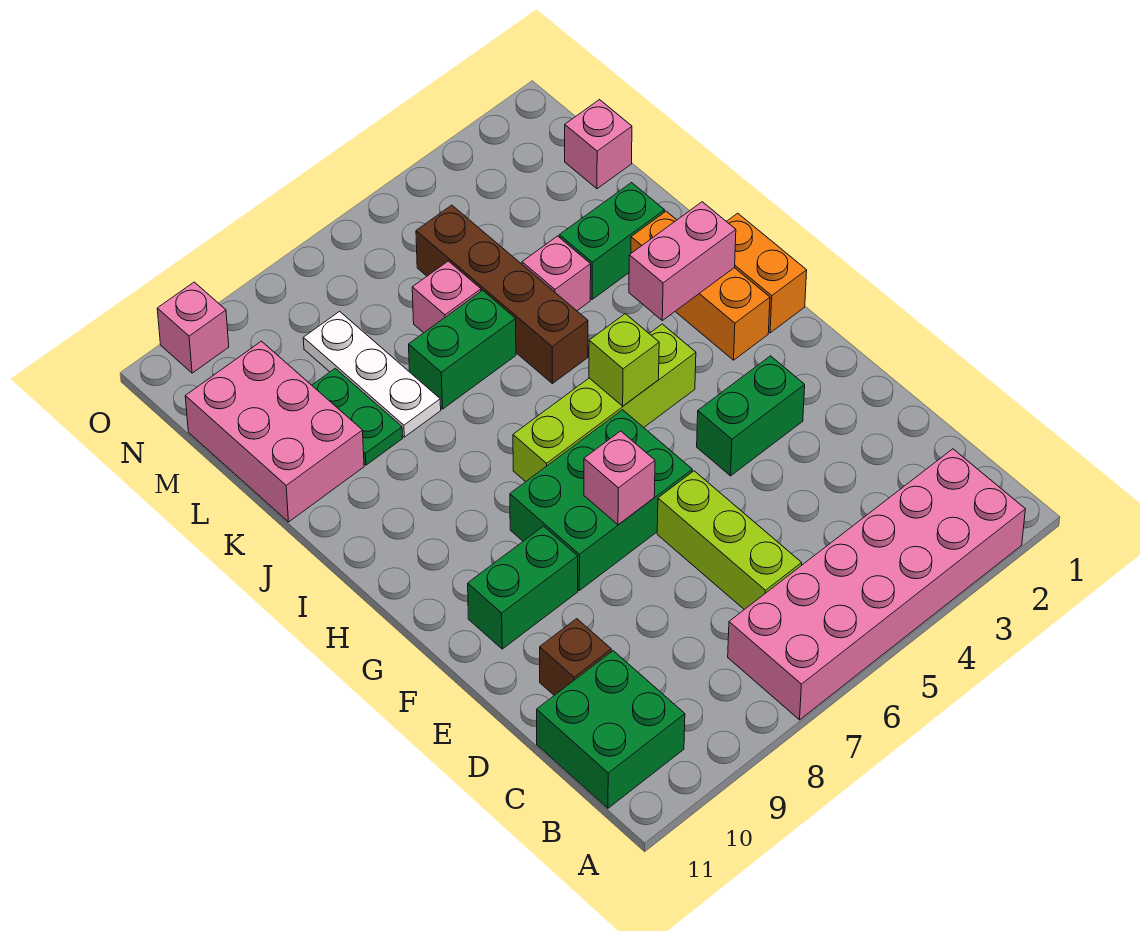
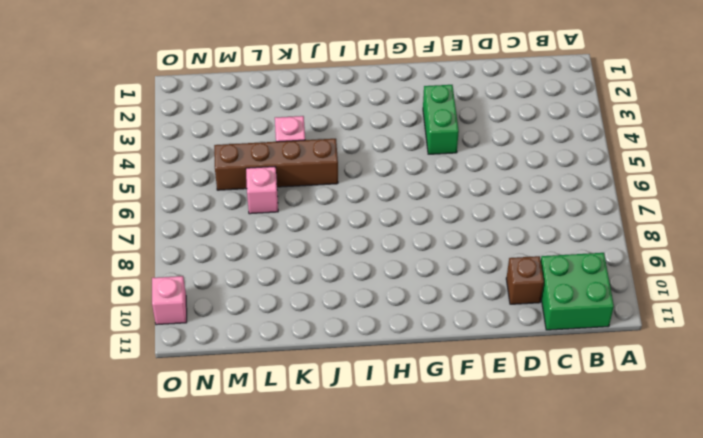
none -> pink brick A2:B7 level 1
none -> lime brick C6:E6 level 1
none -> green brick F6:G8 level 1

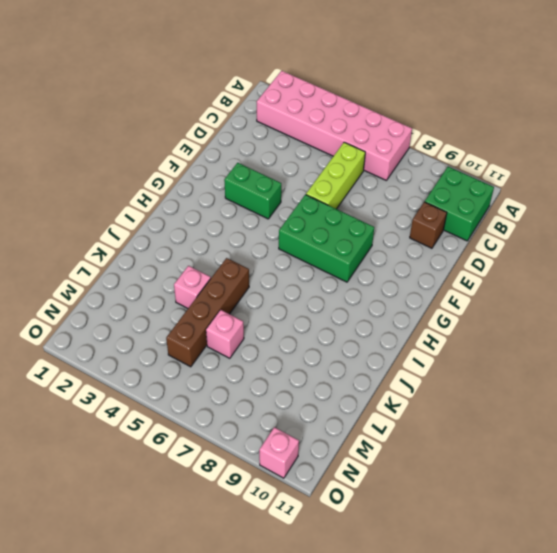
none -> green brick F9:F10 level 1
none -> orange brick H1:I1 level 1
none -> orange brick H2:J2 level 1

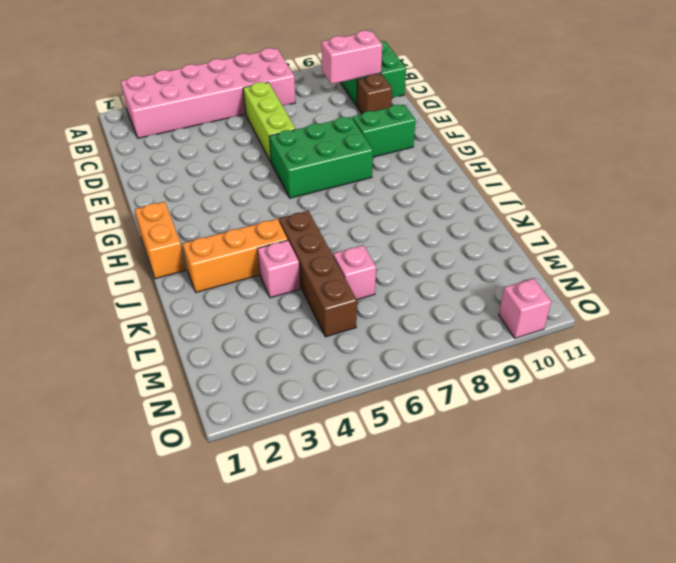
pink brick C9:C10 level 2 -> pink brick I2:I3 level 2
orange brick J2:J4 level 1 -> orange brick H2:J2 level 1
none -> green brick F3:F4 level 1
none -> lime brick H4:H7 level 1
none -> green brick K2:K3 level 1

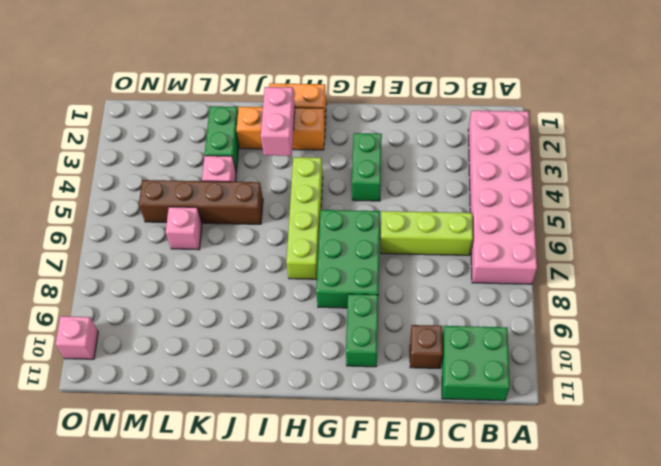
none -> green brick K6:K7 level 1
none -> white plate K8:M8 level 1
none -> green plate K9:L9 level 1

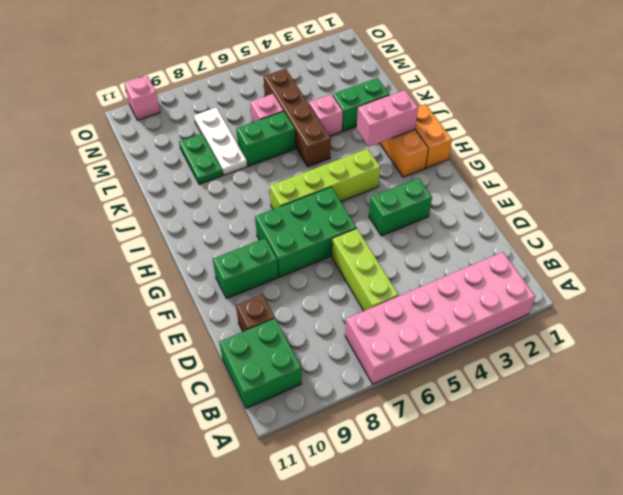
none -> pink brick K10:M11 level 1
none -> pink brick M1 level 1
none -> pink brick F7 level 2

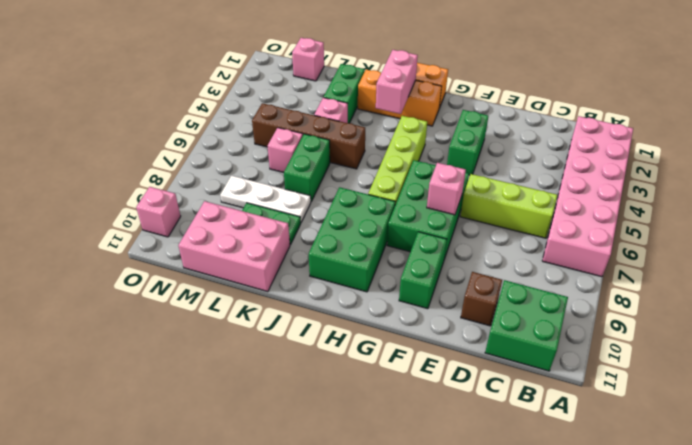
green brick H8:I10 level 1 -> none
none -> lime brick H5 level 2

